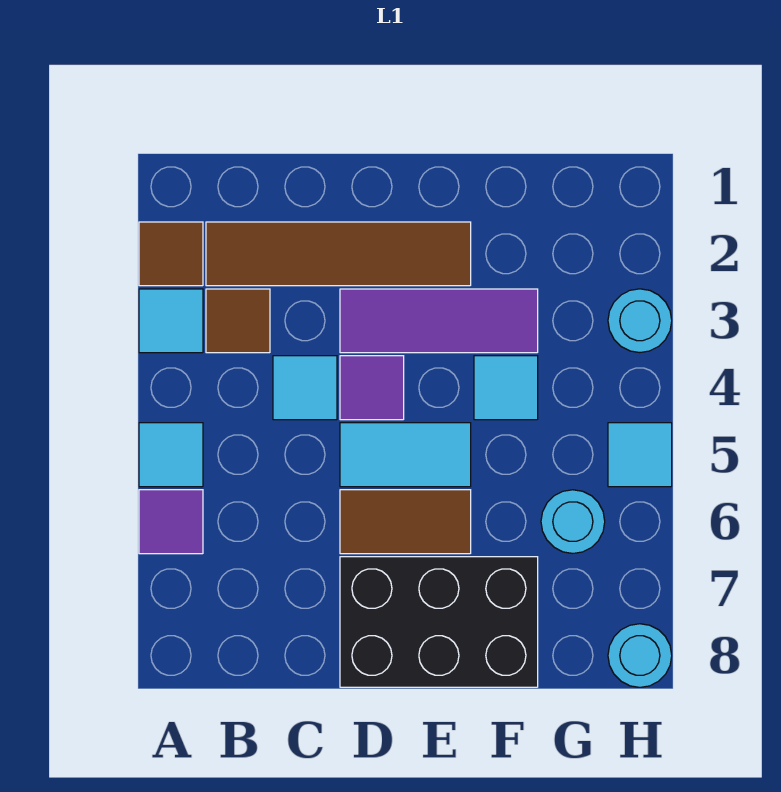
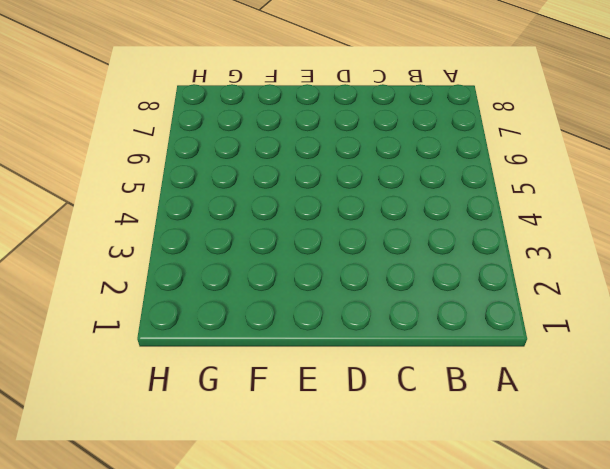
none -> brown tile A2 level 1
none -> cyan tile A3 level 1
none -> cyan tile A5 level 1

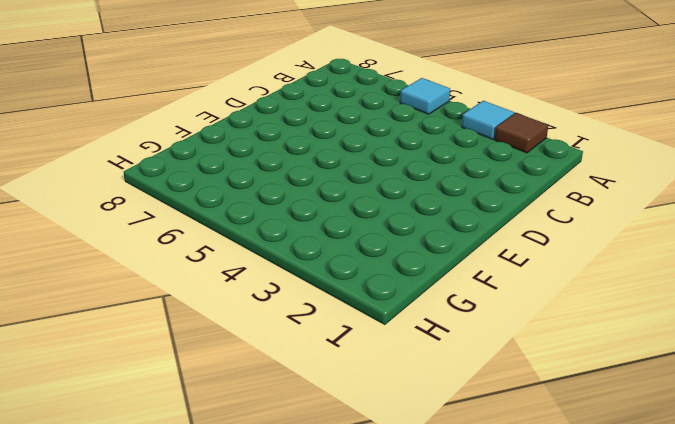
none -> purple tile A6 level 1
none -> brown tile B2:E2 level 1
none -> brown tile B3 level 1

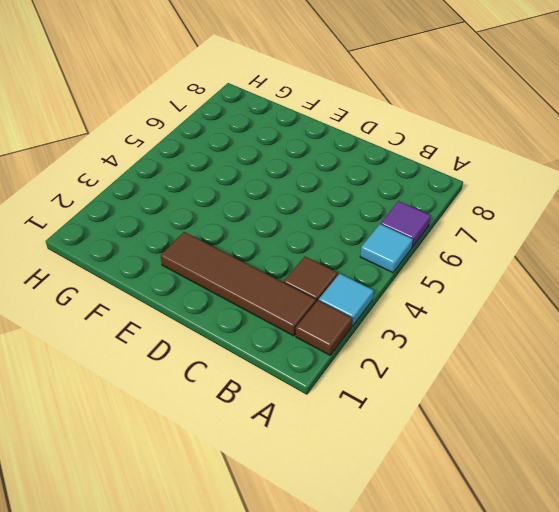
none -> cyan tile C4 level 1
none -> purple tile D3:F3 level 1
none -> purple tile D4 level 1

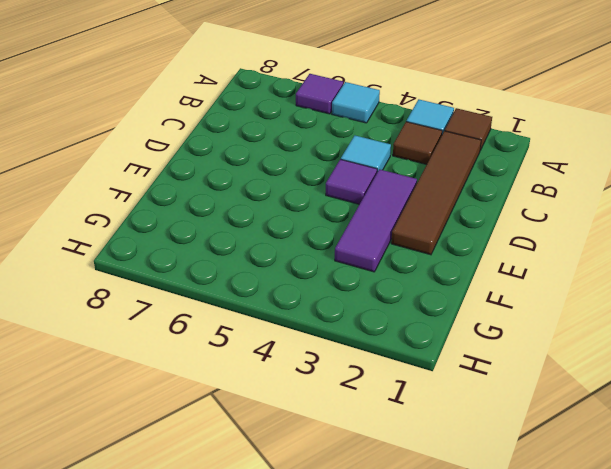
none -> cyan tile D5:E5 level 1
none -> brown tile D6:E6 level 1
none -> black brick D7:F8 level 1

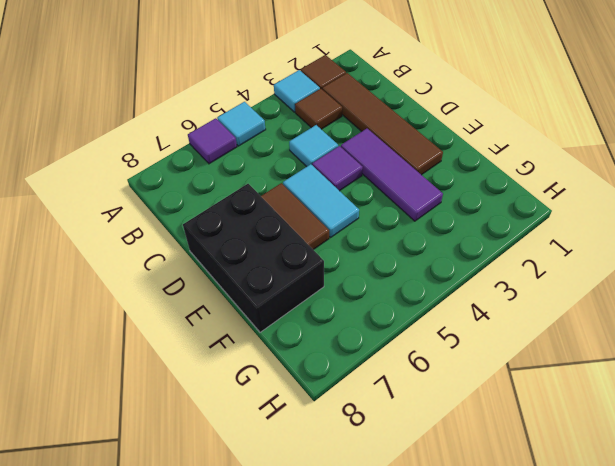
none -> cyan tile F4 level 1
none -> cyan round brick G6 level 1
none -> cyan round brick H3 level 1

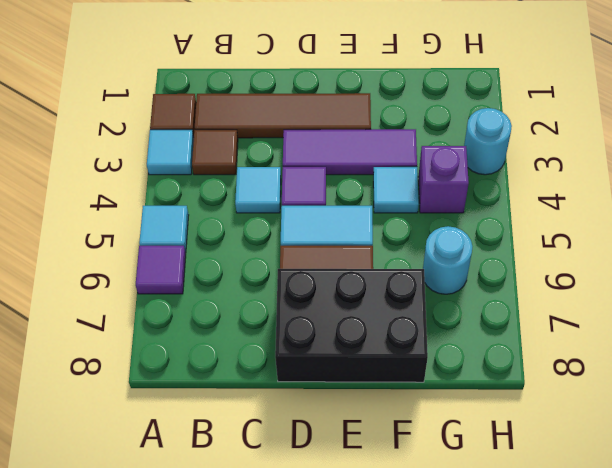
purple brick G4 level 1 -> none
none -> cyan tile H5 level 1
none -> cyan round brick H8 level 1

